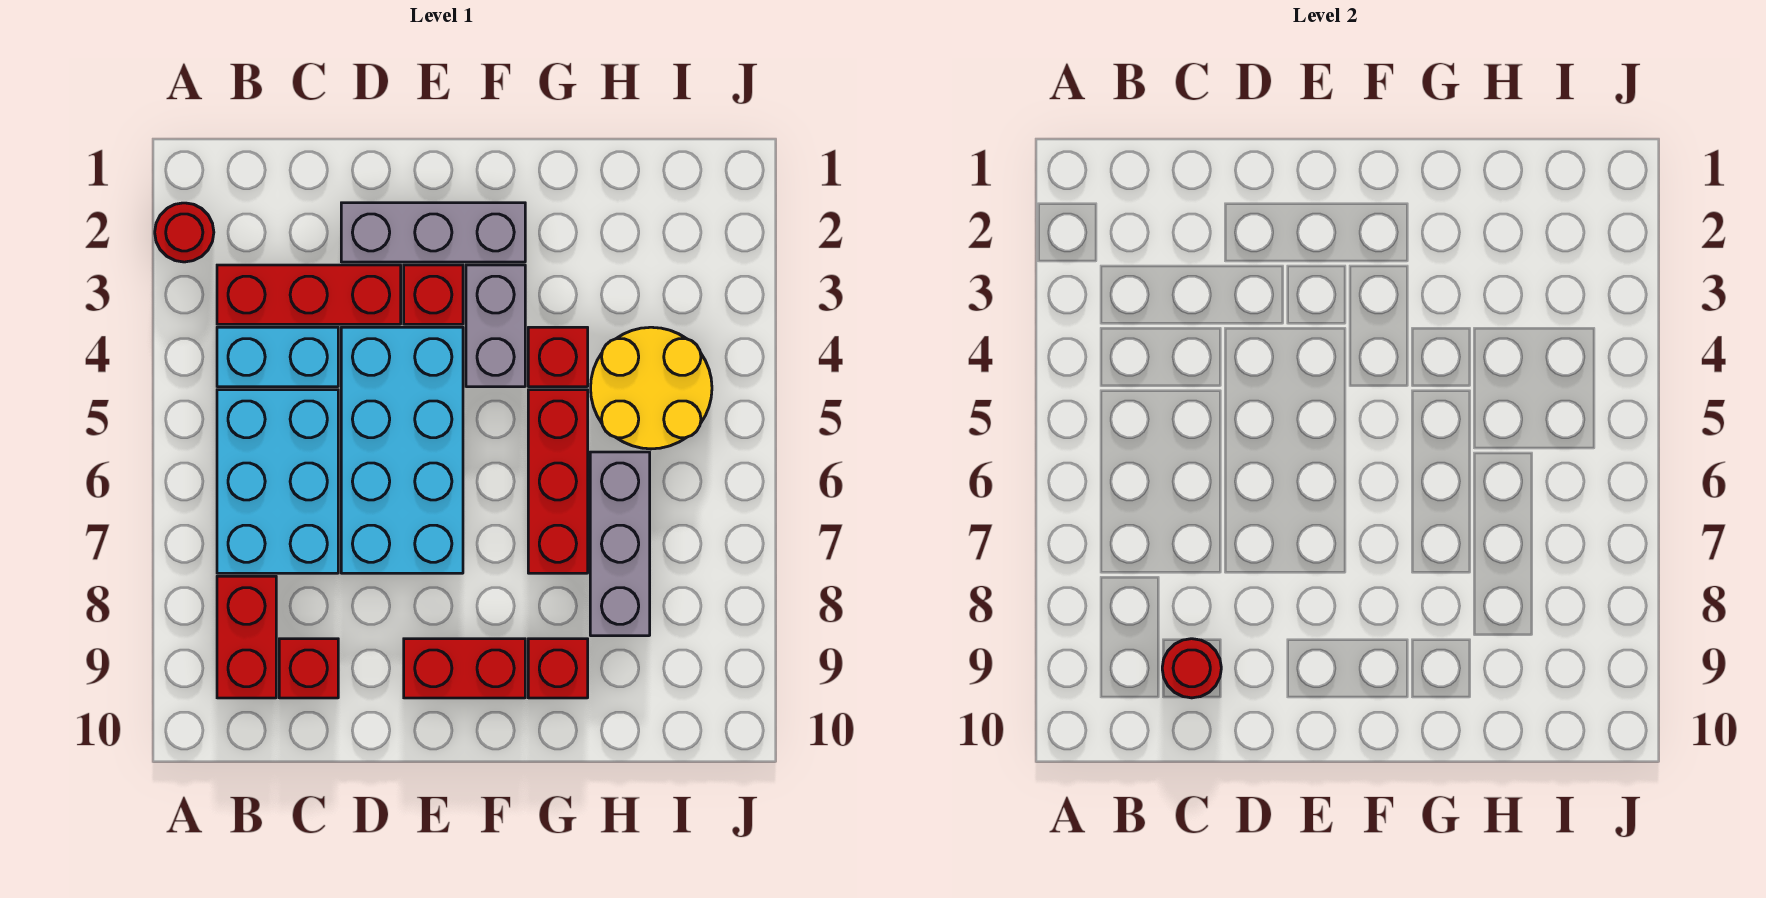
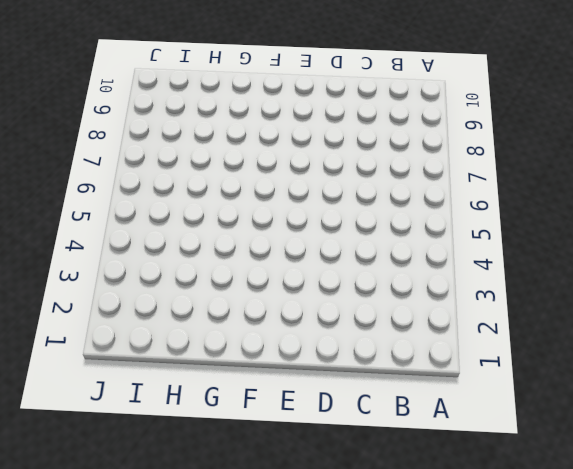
none -> red round brick A2 level 1
none -> red brick B3:D3 level 1
none -> cyan brick B4:C4 level 1

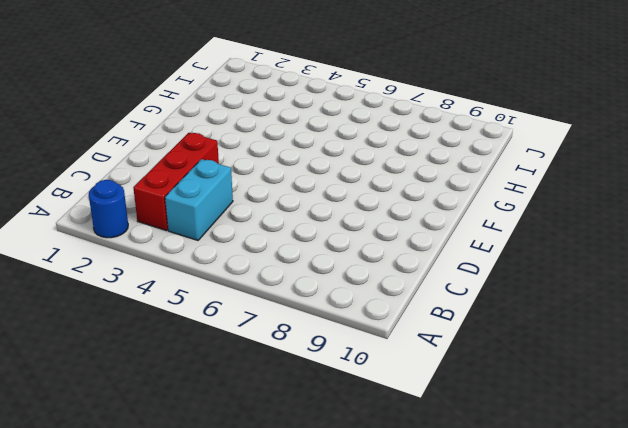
blue round brick A2 level 1 -> red round brick A2 level 1
none -> cyan brick B5:C7 level 1
none -> red brick B8:B9 level 1
none -> red brick C9 level 1

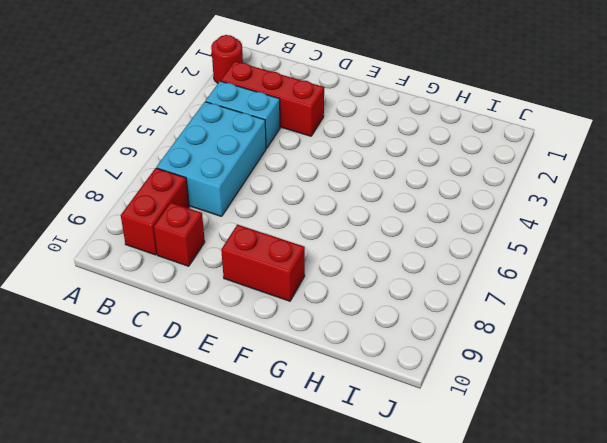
none -> grey brick D2:F2 level 1
none -> cyan brick D4:E7 level 1
none -> red brick E3 level 1

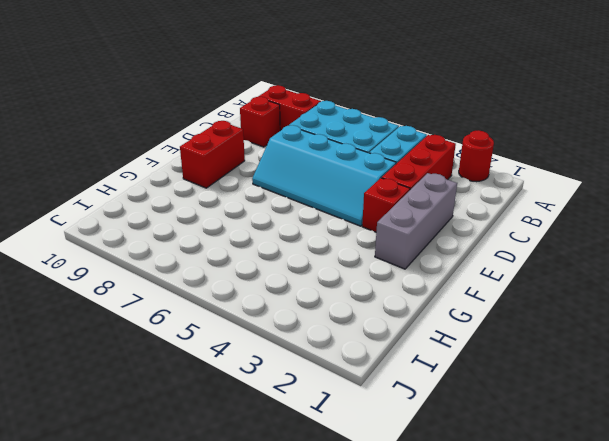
cyan slope D4:E7 level 1 top D -> cyan brick D4:E7 level 1
none -> grey brick F3:F4 level 1
none -> red brick G4 level 1
none -> red brick G5:G7 level 1

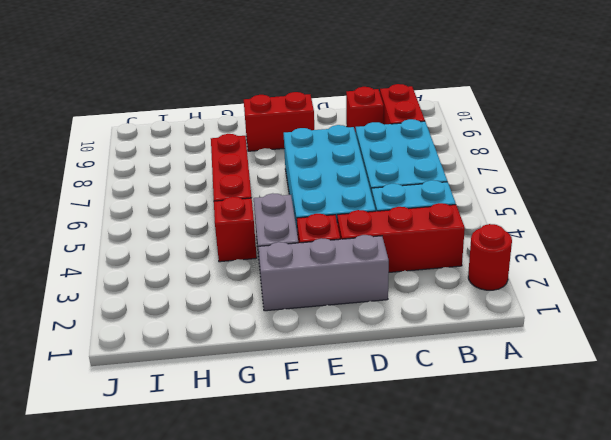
none -> red brick G9 level 1
none -> yellow round brick H4:I5 level 1
none -> grey brick H6:H8 level 1

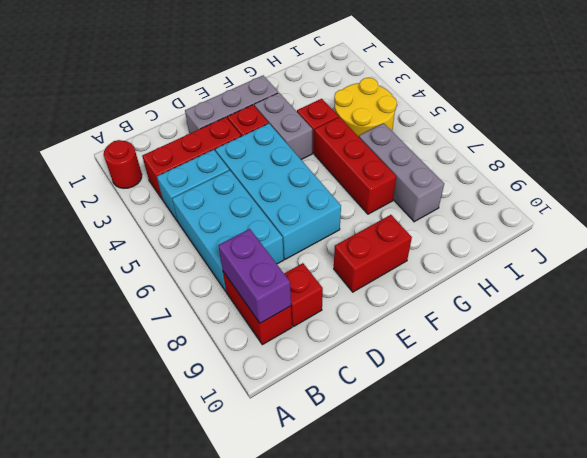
purple brick B8:B9 level 2 -> none
none -> red brick G9 level 1
none -> red round brick C9 level 2

